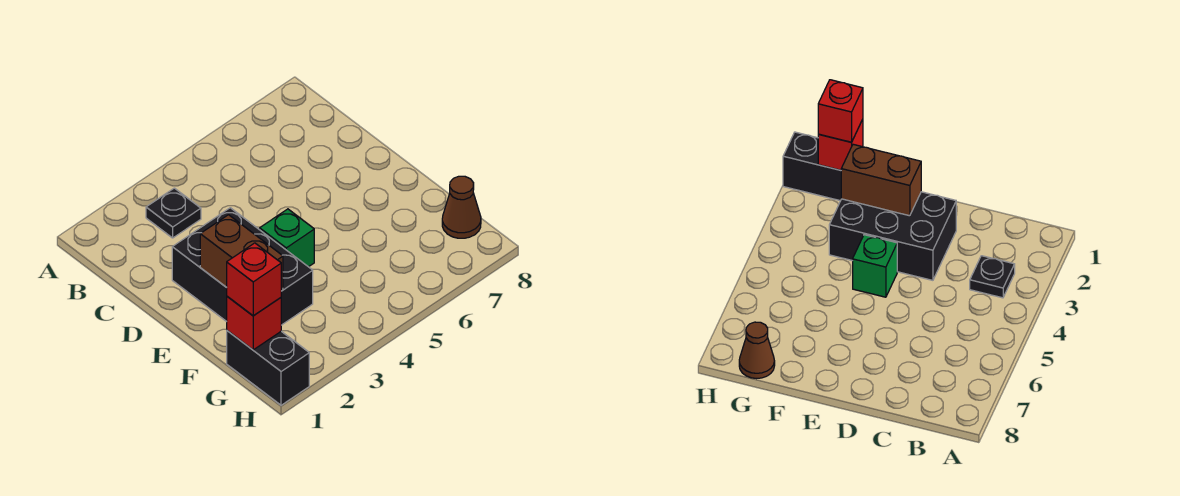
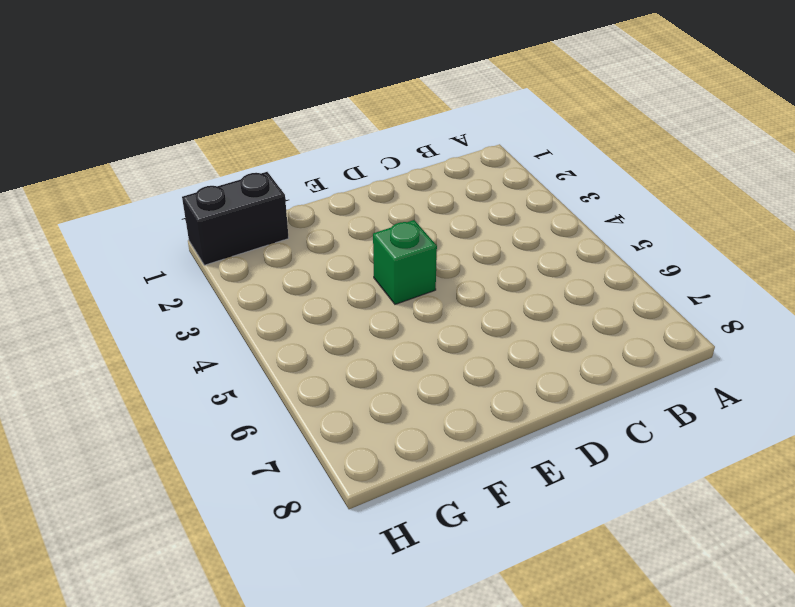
none -> black plate B3 level 1
none -> black brick D2:F3 level 1

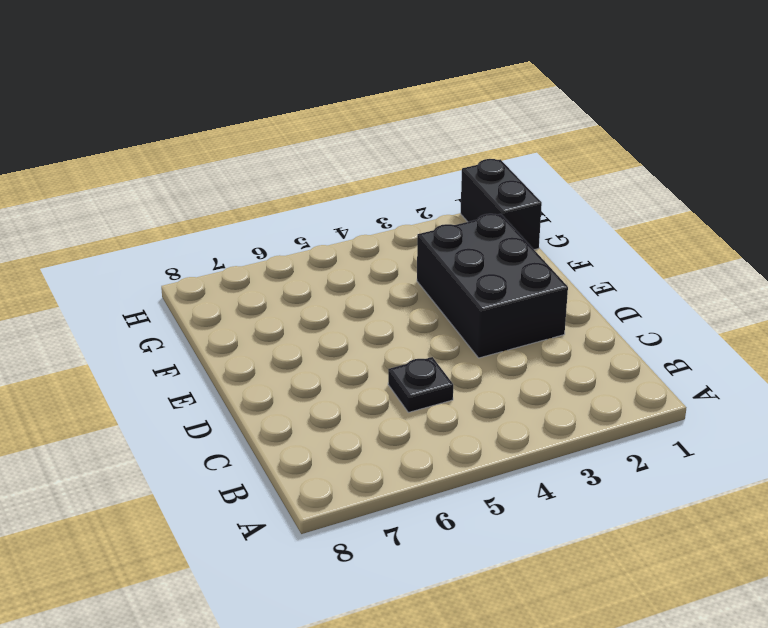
black plate C5 level 1 -> black plate B3 level 1
none -> green brick E4 level 1
none -> brown cone G8 level 1

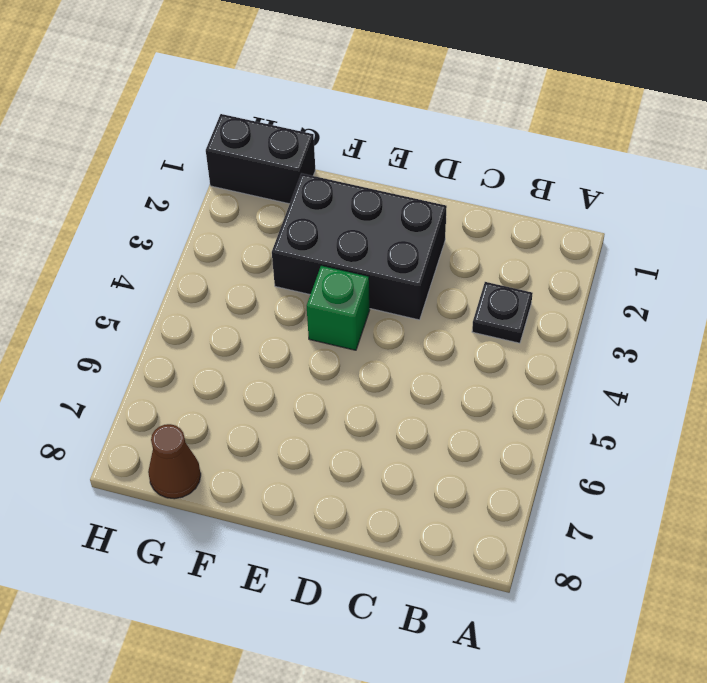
none -> brown brick E2:F2 level 2
none -> red brick G1 level 2

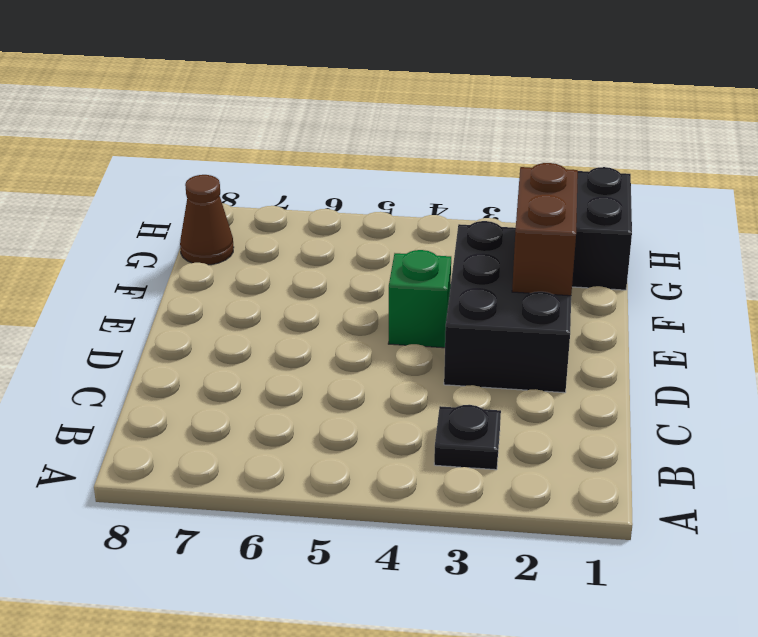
none -> red brick G1 level 2
none -> red brick G1 level 3

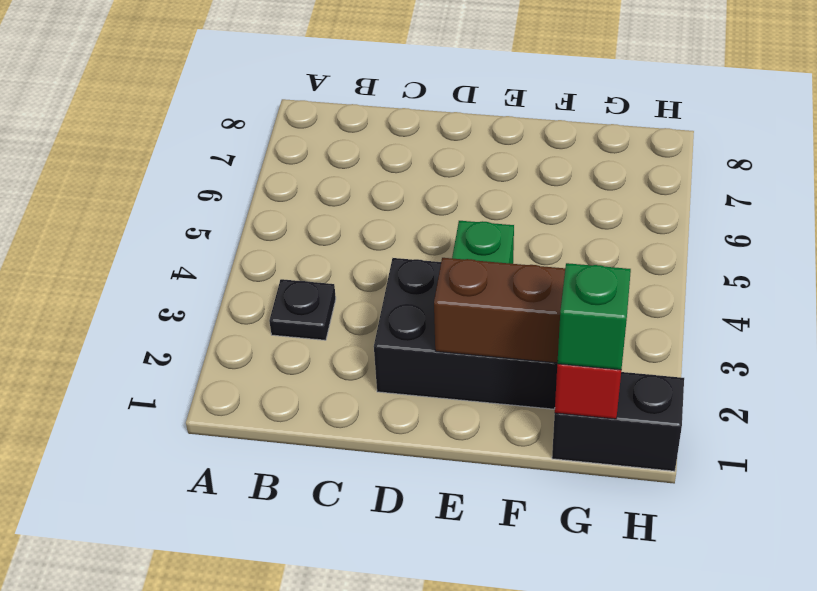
green brick G1 level 3 -> red brick G1 level 3
none -> brown cone G8 level 1

